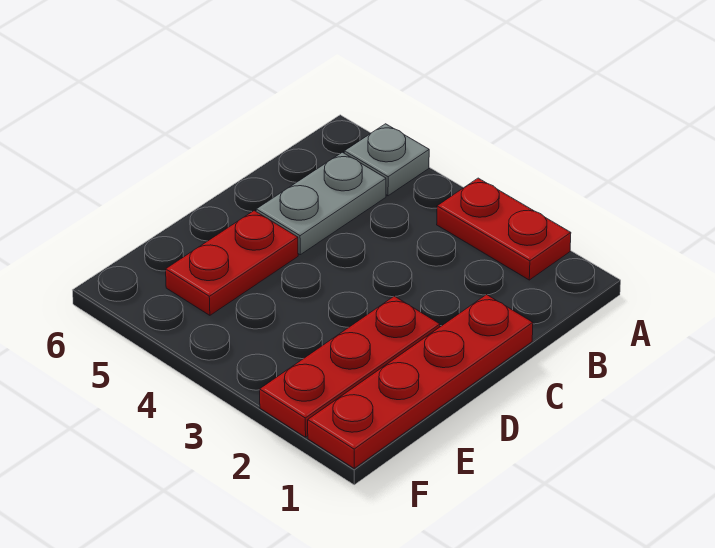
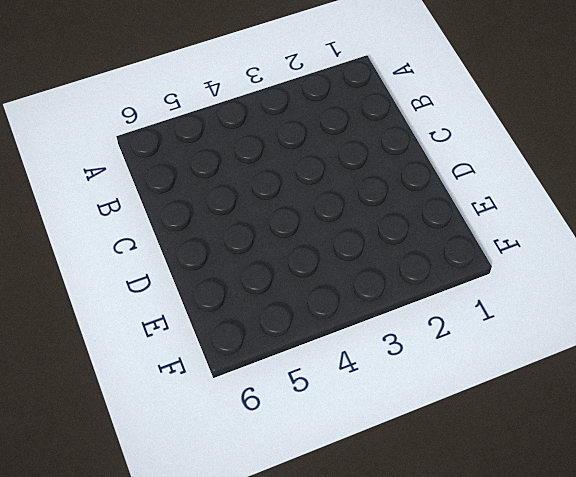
none -> red plate A2:A3 level 1
none -> grey plate A5 level 1

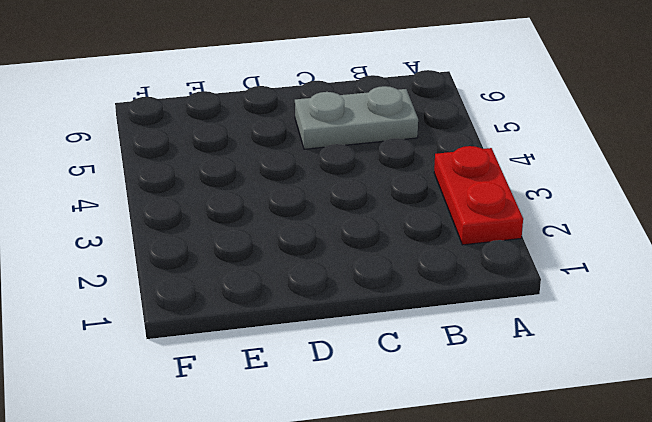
none -> grey plate A5 level 1
none -> red plate C1:F1 level 1

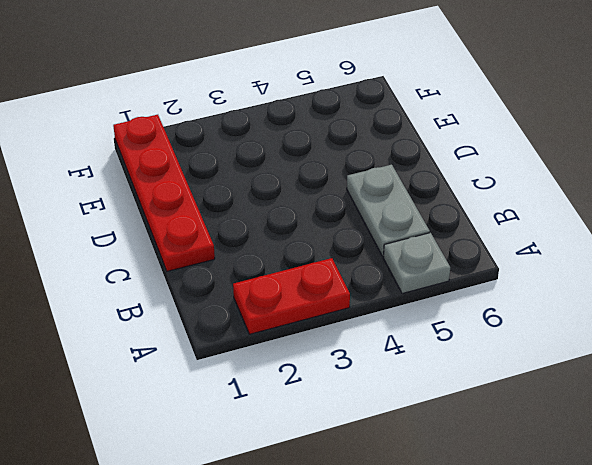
none -> red plate D2:F2 level 1
none -> red plate D5:E5 level 1

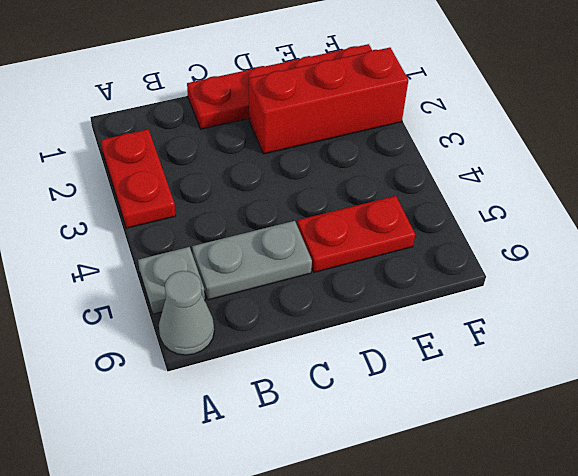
grey cone A6 level 1 -> none
red brick D2:F2 level 1 -> red plate D2:F2 level 1

